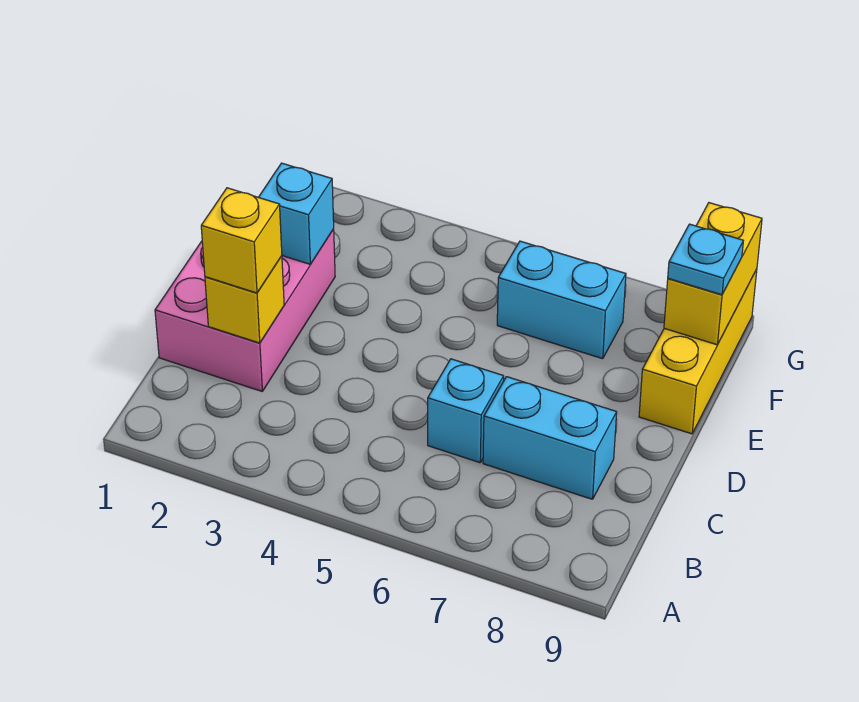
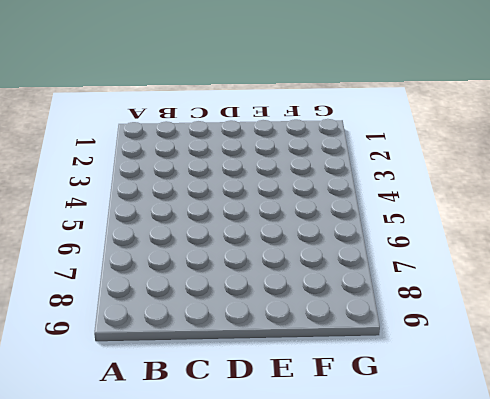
none -> pink brick C1:E2 level 1
none -> cyan brick C6 level 1

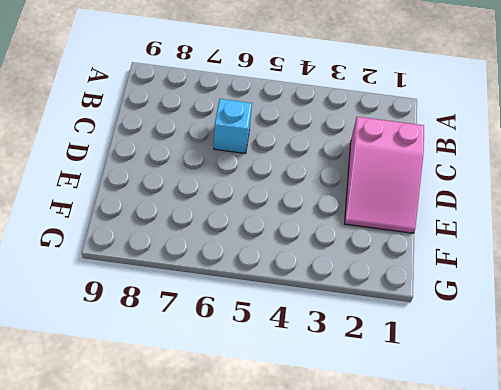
pink slope C1:E2 level 1 top C -> pink brick C1:E2 level 1
none -> cyan brick C7:C8 level 1
none -> yellow brick E9:G9 level 1

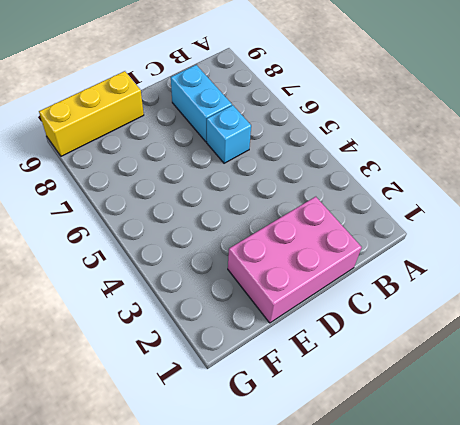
none -> cyan brick F6:F7 level 1
none -> yellow brick C2 level 2

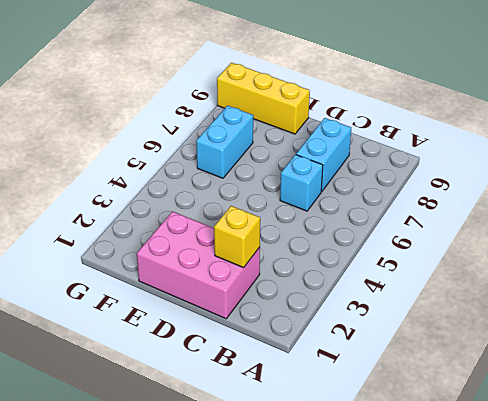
none -> cyan brick E2 level 2
none -> yellow brick F9:G9 level 2

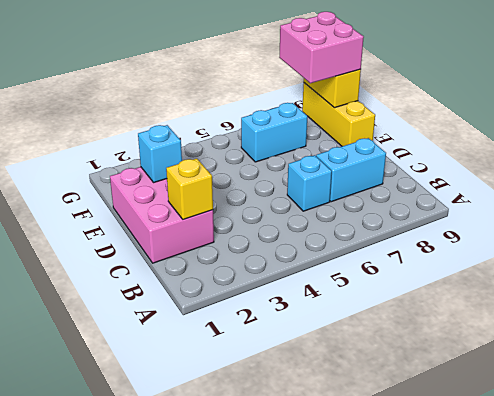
pink brick F8:G9 level 3 -> cyan plate F9 level 3
none -> yellow brick C2 level 3

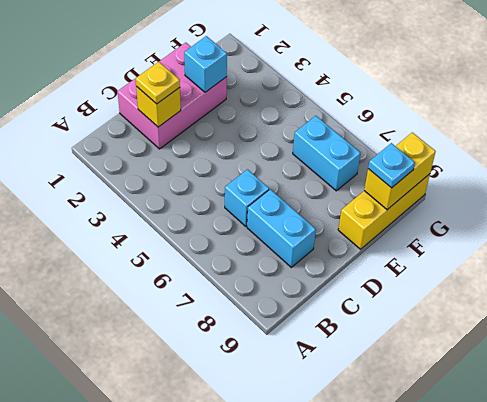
yellow plate C2 level 3 -> yellow brick C2 level 3

